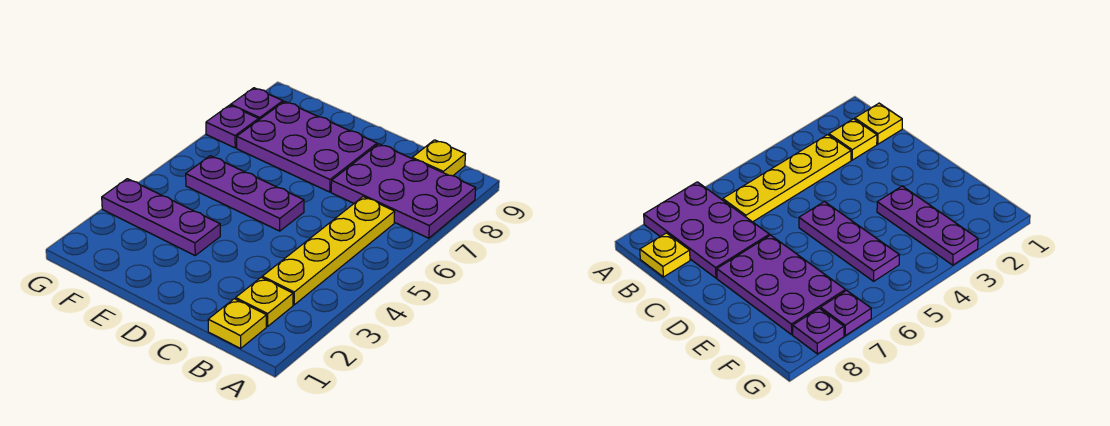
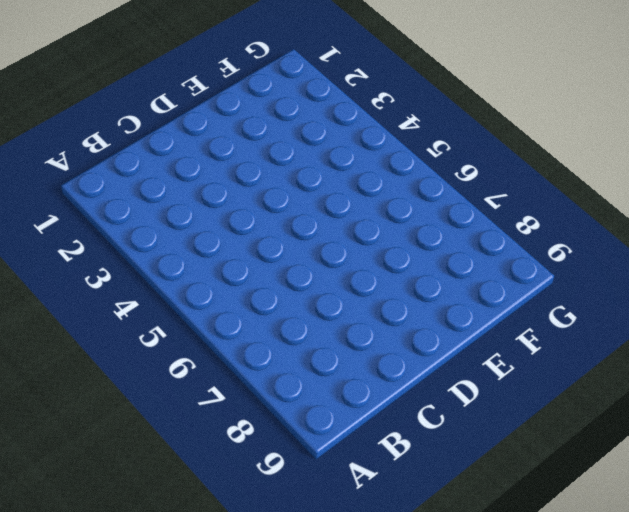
none -> purple plate A7:C8 level 1
none -> yellow plate B1 level 1

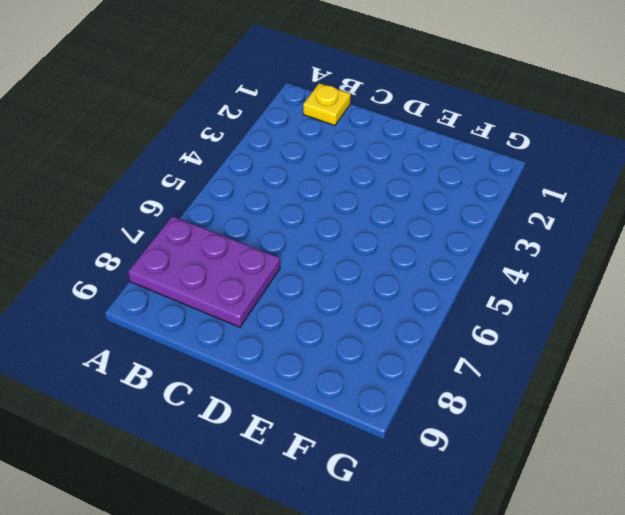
none -> yellow plate B2 level 1
none -> yellow plate B3:B6 level 1

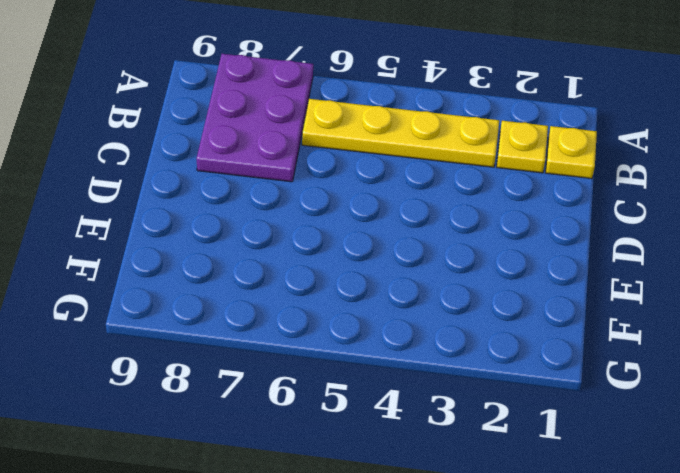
none -> yellow plate B9 level 1
none -> purple plate D5:F5 level 1

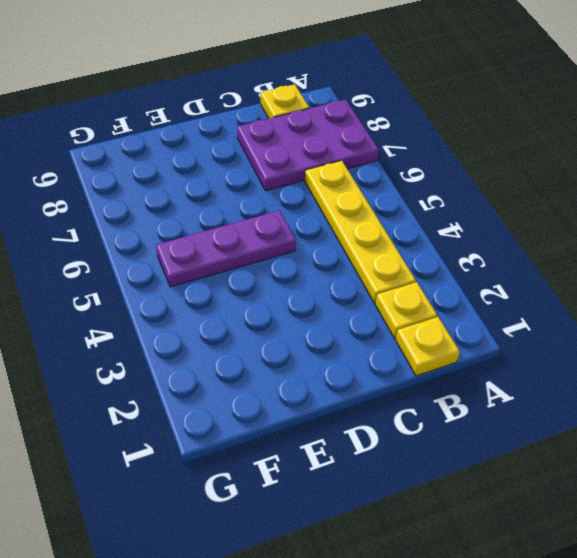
none -> purple plate D7:F8 level 1
none -> purple plate E3:G3 level 1

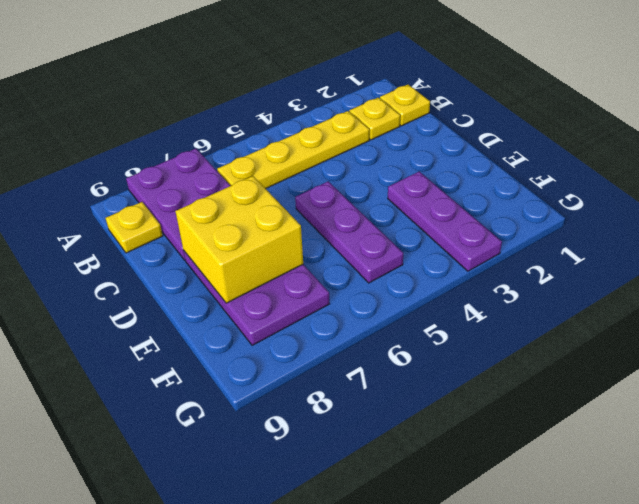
yellow brick D7:E8 level 2 -> none
none -> purple plate G7 level 1
none -> purple plate G8 level 1

